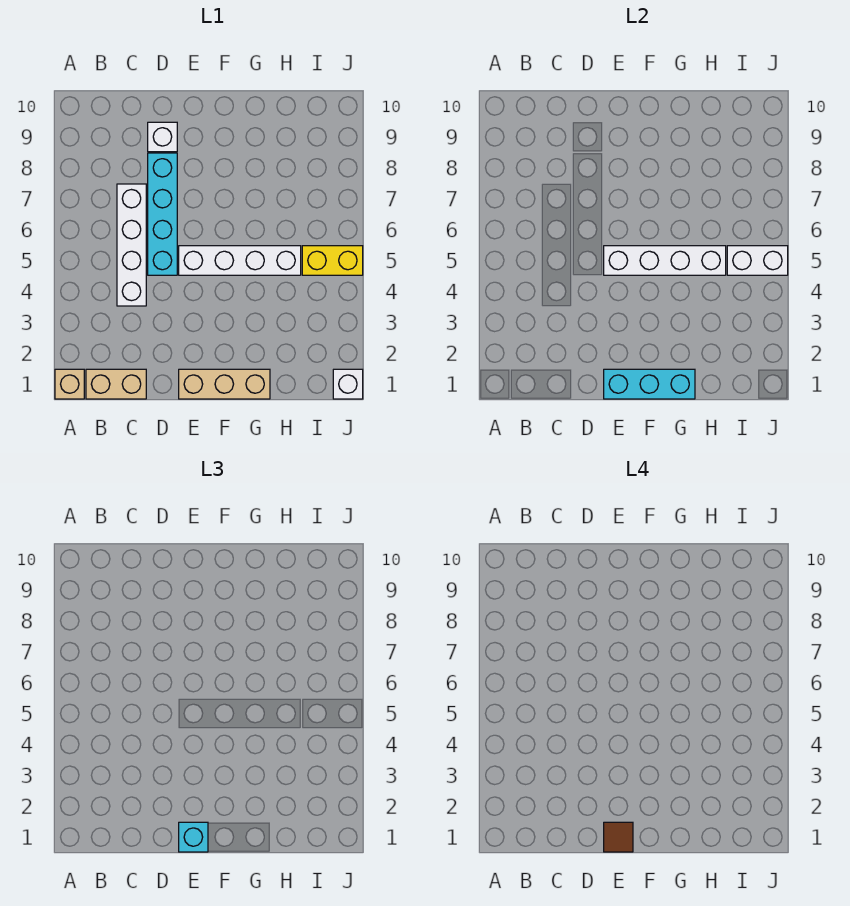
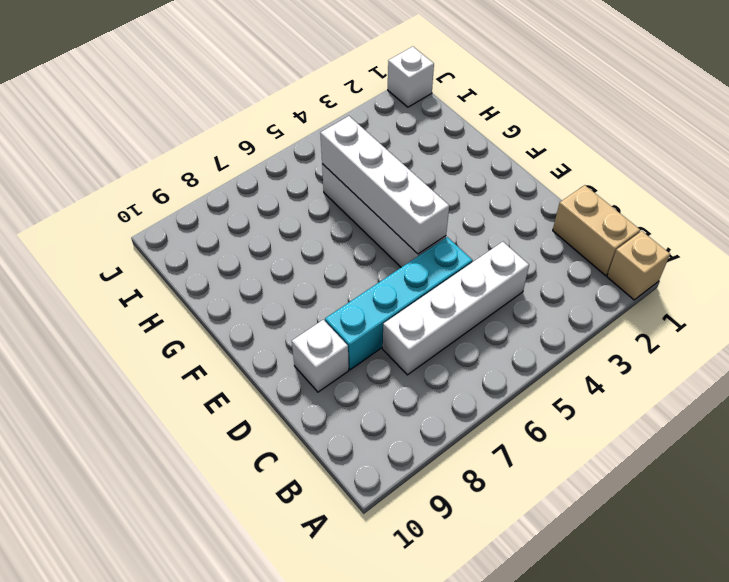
none -> tan brick E1:G1 level 1
none -> yellow brick I5:J5 level 1
none -> cyan brick E1:G1 level 2

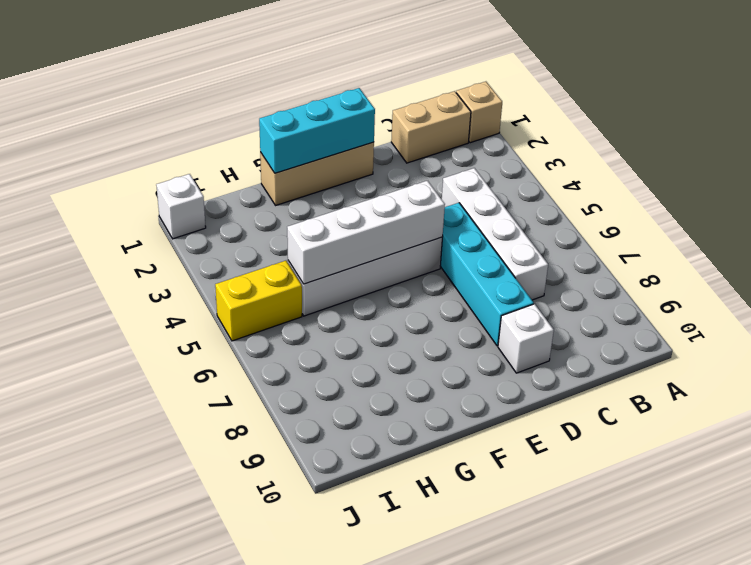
none -> white brick I5:J5 level 2
none -> cyan brick E1 level 3
none -> brown tile E1 level 4

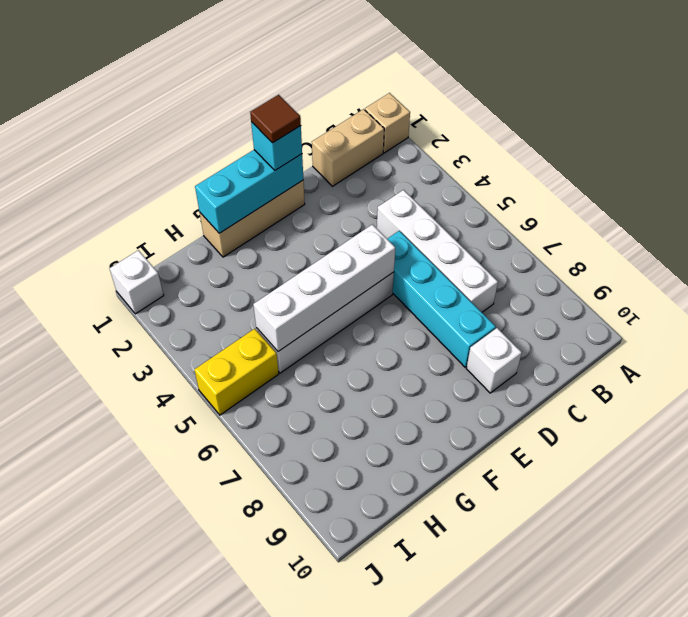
none -> white brick I5:J5 level 2

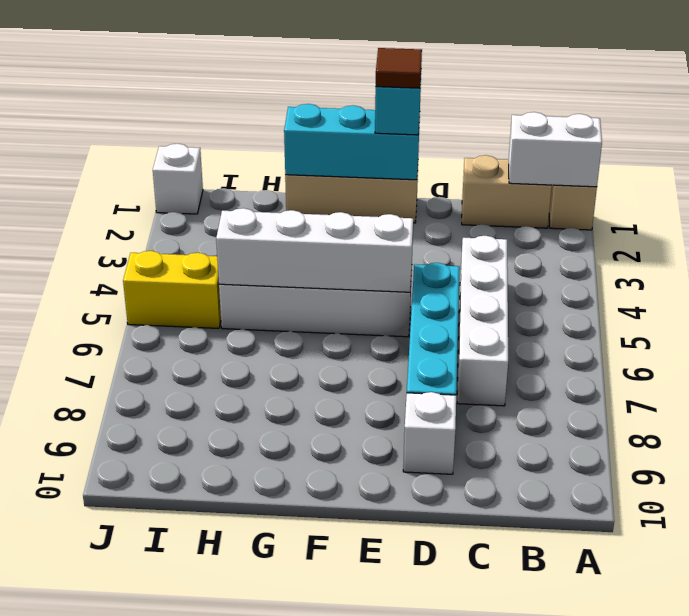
white brick A1:B1 level 2 -> white brick I5:J5 level 2

